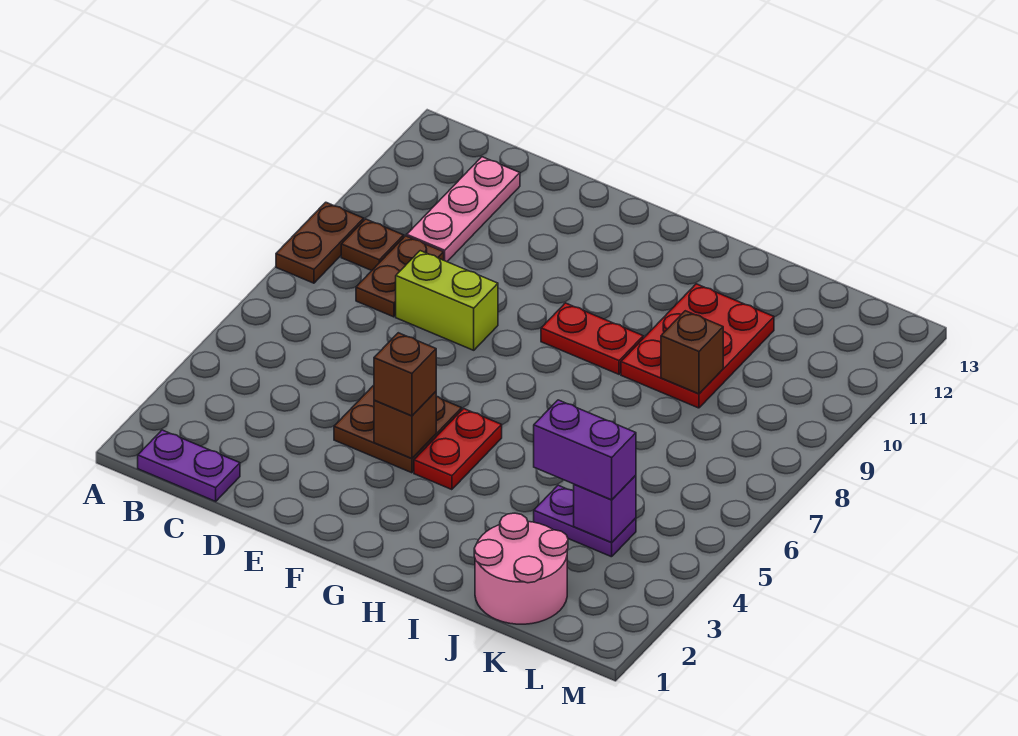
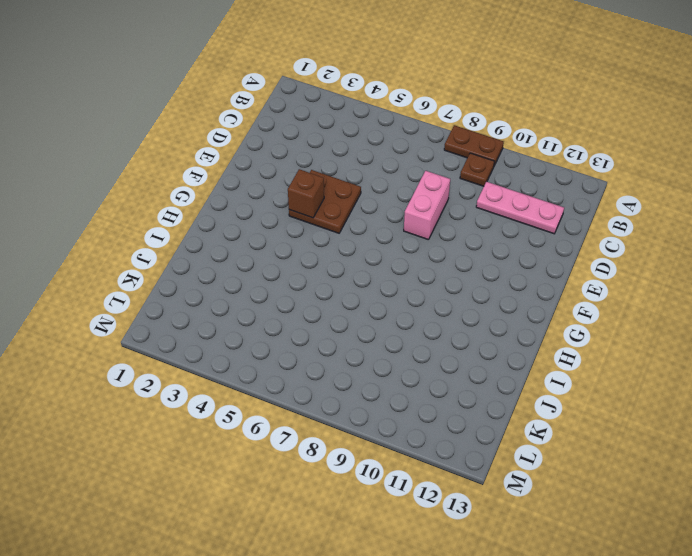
pink brick D8:E8 level 1 -> lime brick D8:E8 level 1
none -> purple plate B1:C1 level 1
none -> brown plate C8:C9 level 1
none -> red plate G4:G5 level 1

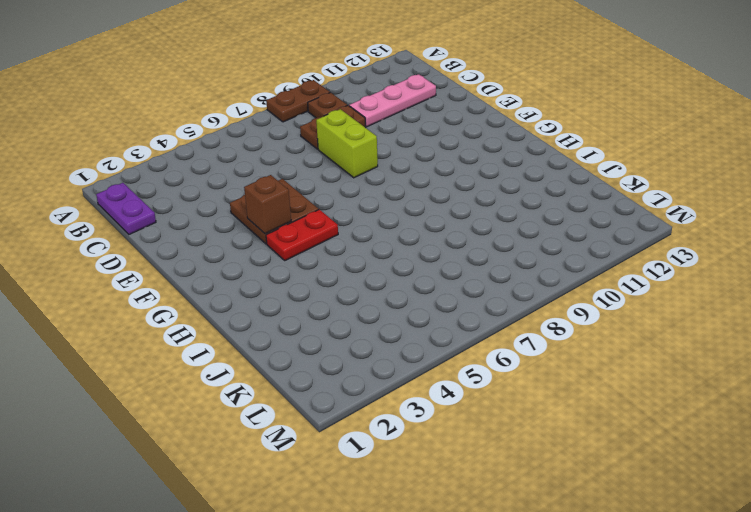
none -> red plate G9:H9 level 1
none -> red plate I9:J11 level 1
none -> pink round brick J1:K2 level 1

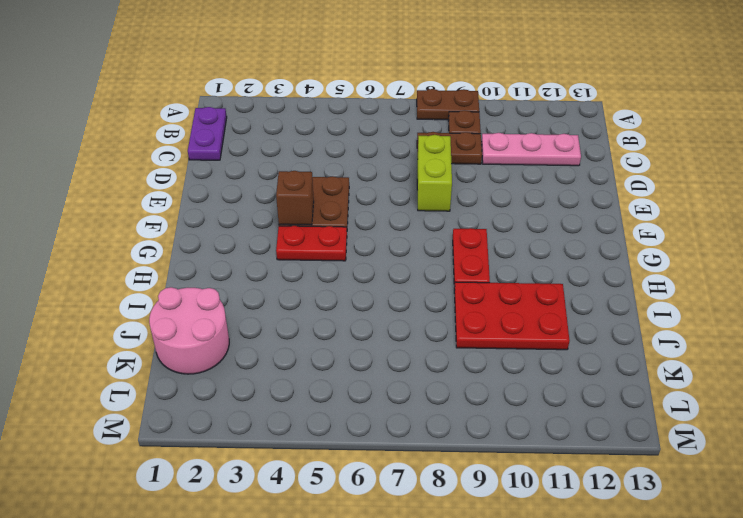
none -> purple plate J4:K4 level 1
none -> brown brick J9 level 2
none -> purple brick K4 level 2

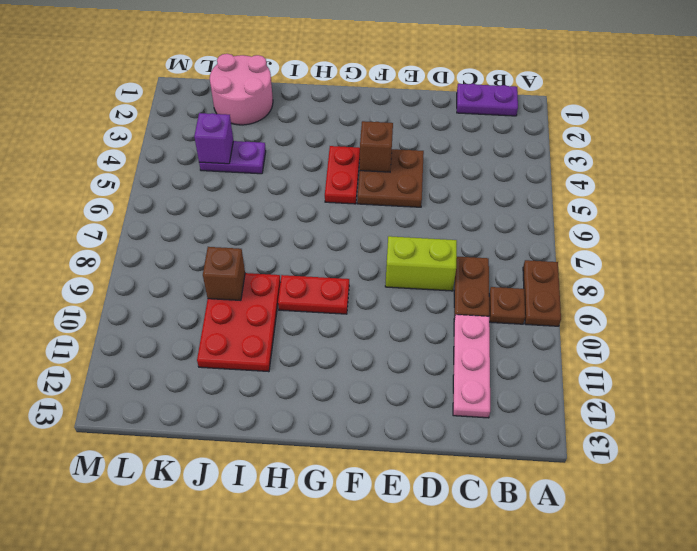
none -> brown brick F4 level 3
none -> purple brick J4:K4 level 3

